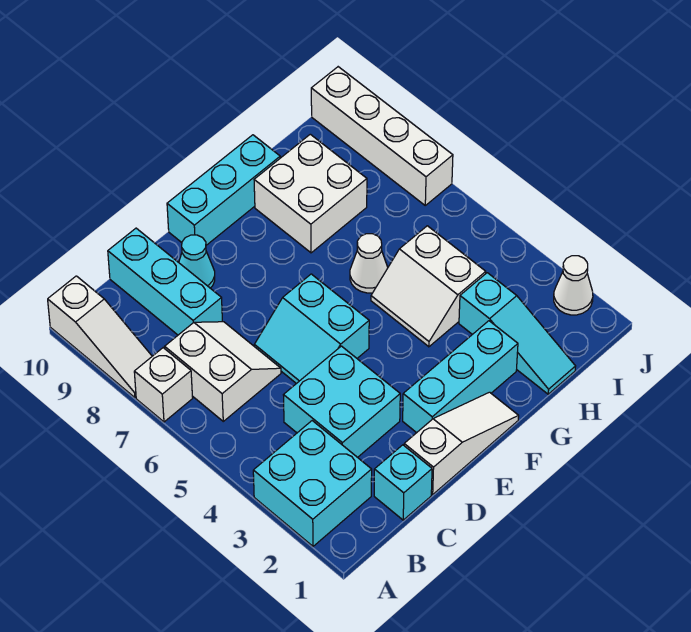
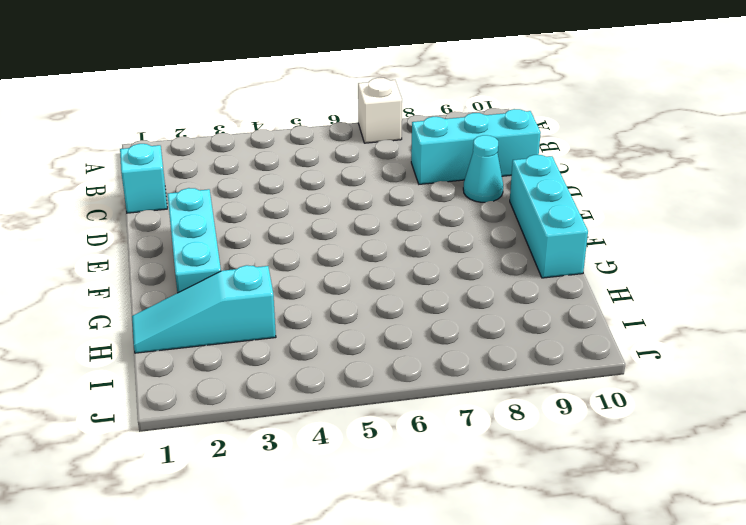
none -> cyan brick A2:B3 level 1
none -> white slope A8:A10 level 1 top 10
none -> white slope B6:C7 level 1 top B

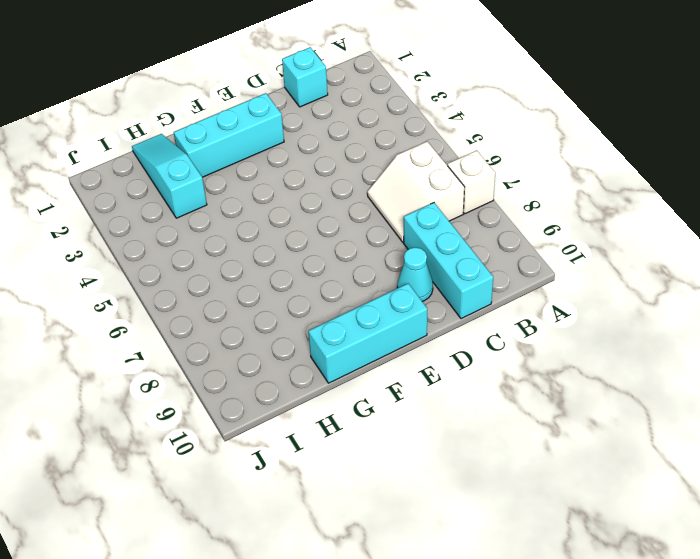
none -> cyan brick A2:B3 level 1
none -> white slope A8:A10 level 1 top 10
none -> cyan brick C3:D4 level 1

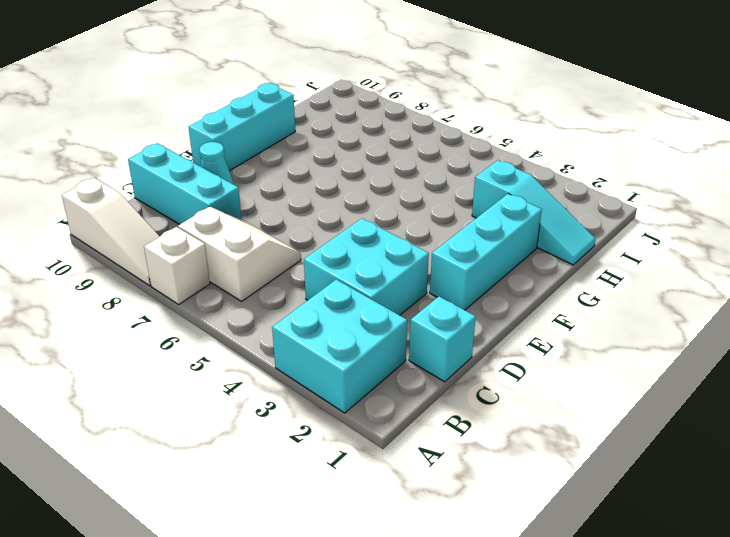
none -> white slope D1:F1 level 1 top D
none -> cyan slope D5:E6 level 1 top E
none -> white slope G4:H5 level 1 top H

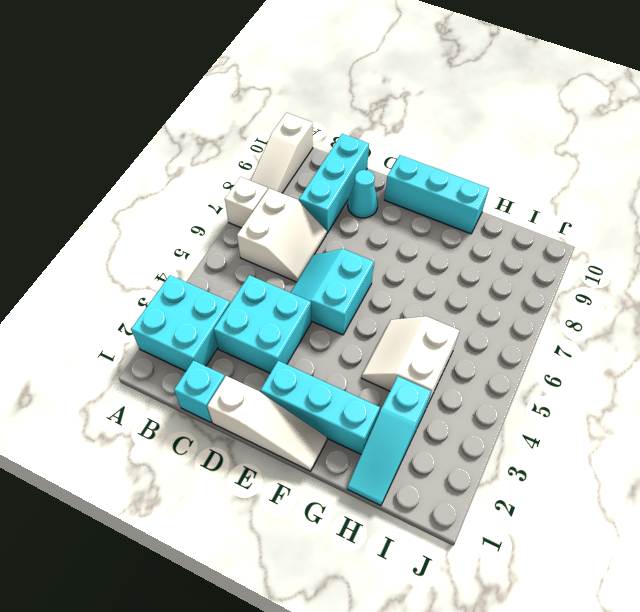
none -> white cone G6 level 1
none -> white brick G8:H9 level 1
none -> white cone J2 level 1

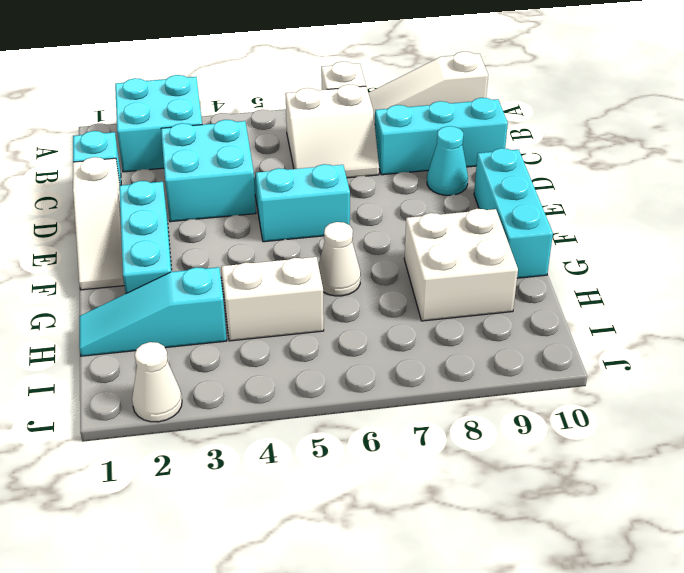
none -> white brick J7:J10 level 1

